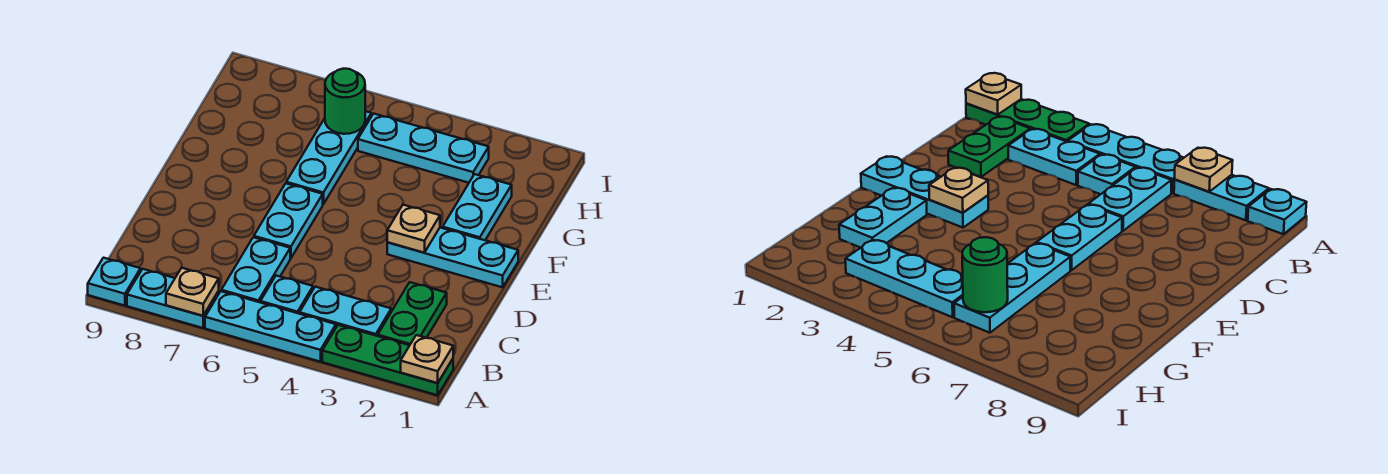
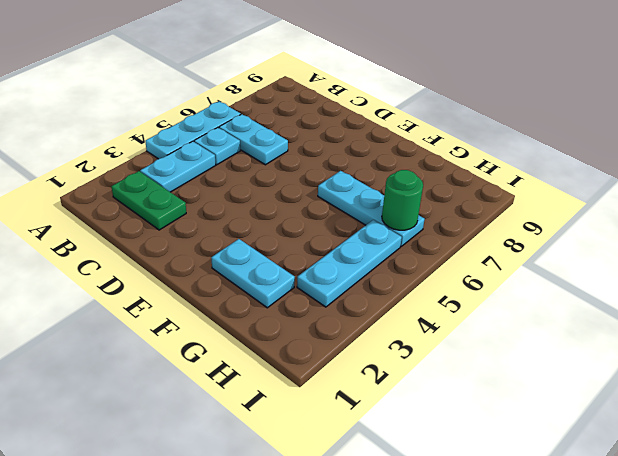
none -> green plate A1:A3 level 1
none -> cyan plate A7:A8 level 1
none -> cyan plate A9 level 1

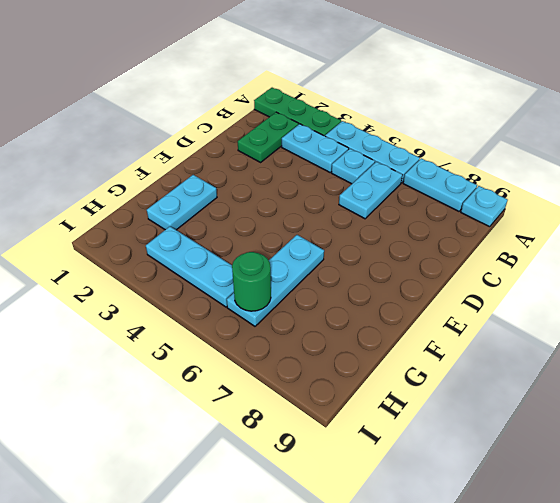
none -> cyan plate D6:E6 level 1
none -> cyan plate E1:E3 level 1
none -> tan plate A1 level 2

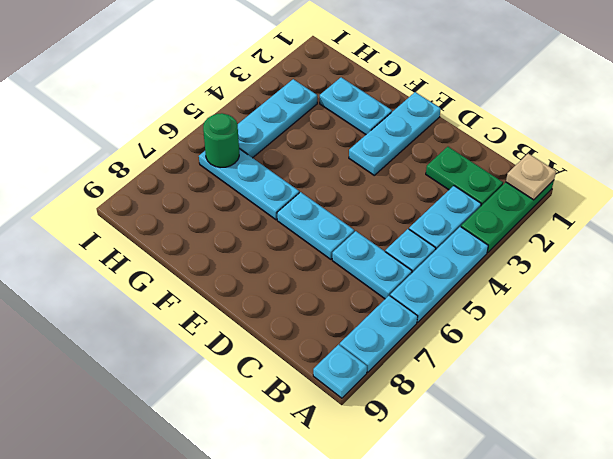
none -> tan plate A7 level 2
none -> tan plate E3 level 2

